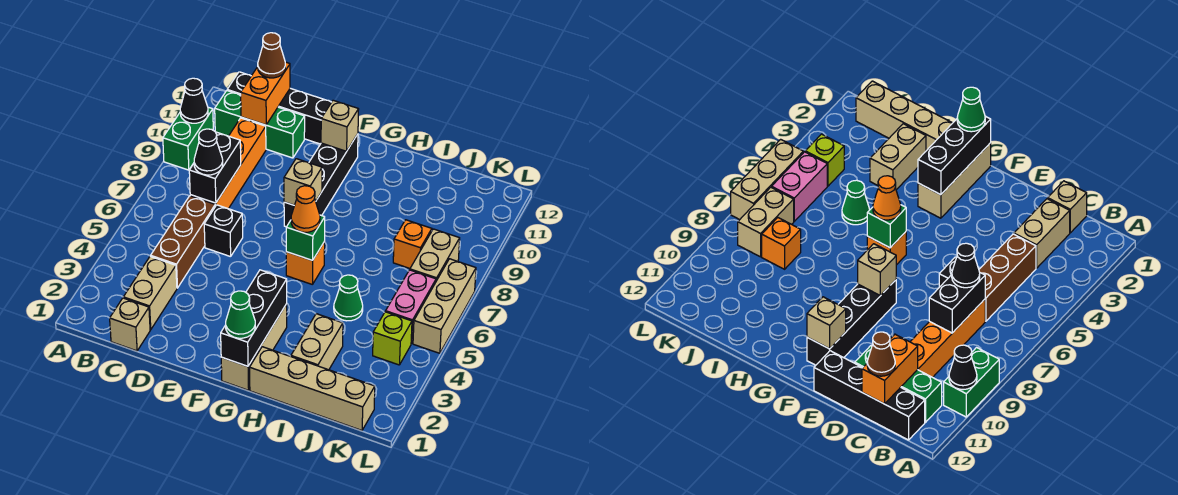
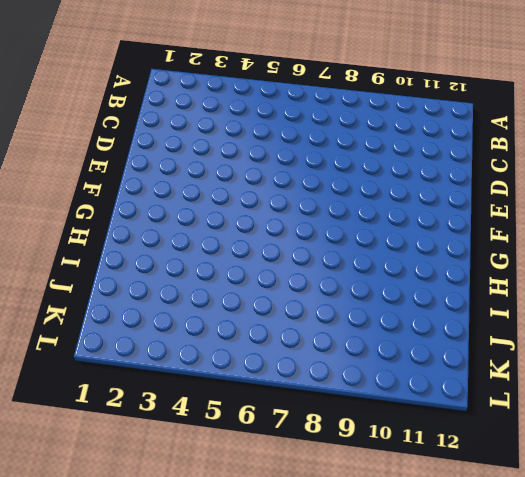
none -> green brick A9:A10 level 1
none -> green brick B11:D11 level 1
none -> black brick B12:E12 level 1
none -> tan brick C1 level 1

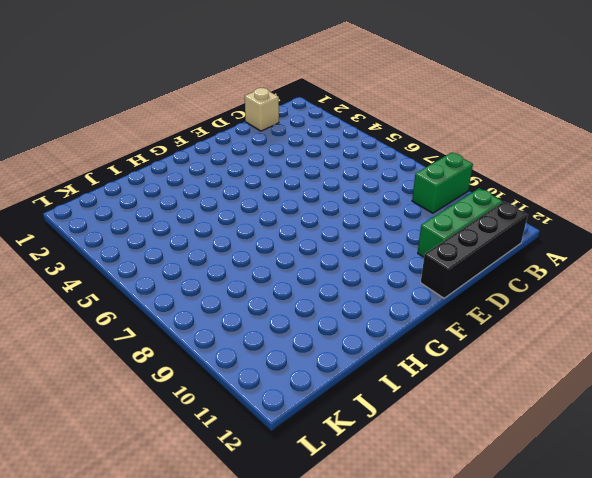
green brick A9:B9 level 1 -> green brick A9:A10 level 1
none -> tan brick C2:C3 level 1
none -> brown brick C4:C6 level 1
none -> orange brick C7:C10 level 1
none -> black brick D6 level 1

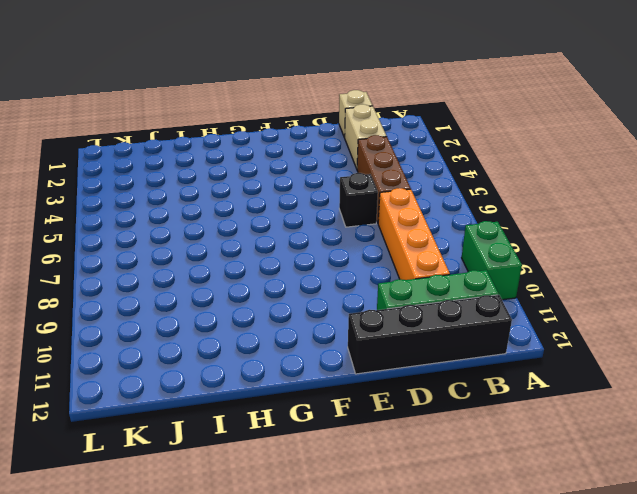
none -> black brick F8:F11 level 1
none -> tan brick G1:G3 level 1
none -> orange brick G6 level 1
none -> tan brick H1:K1 level 1

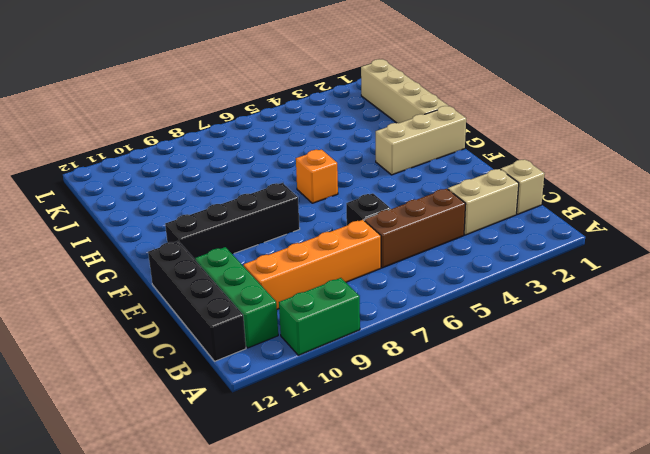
none -> tan brick I2:I3 level 1
none -> green cone I5 level 1
none -> orange brick J8 level 1
none -> lime brick K4 level 1

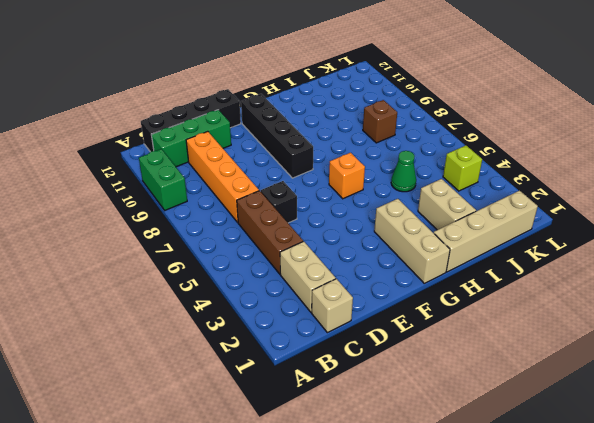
brown brick J8 level 1 -> orange brick J8 level 1
none -> pink brick K5:K6 level 1
none -> tan brick K7:K8 level 1
none -> tan brick L5:L7 level 1
none -> black cone A10 level 2

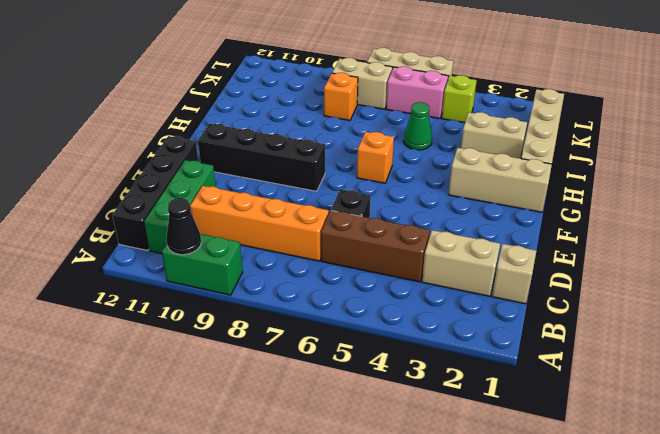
none -> black brick C7:C8 level 2
none -> orange brick C11:C12 level 2
none -> tan brick F8 level 2
none -> tan brick F11 level 2

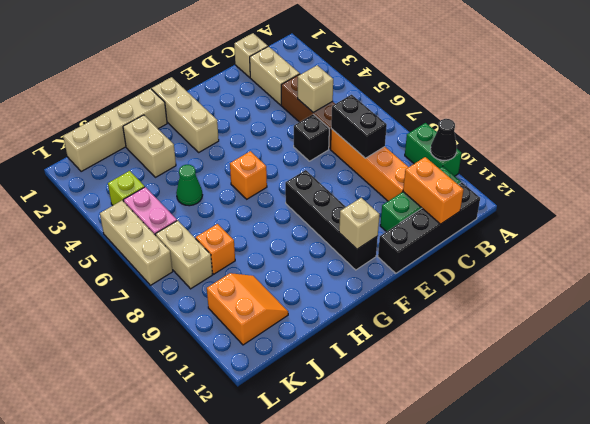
tan brick C5 level 2 -> tan brick F8 level 2
orange slope J10:K11 level 1 top K -> none
none -> black brick G1:G3 level 2
none -> green brick G6 level 2
none -> black cone C7 level 3
none -> brown cone C12 level 3

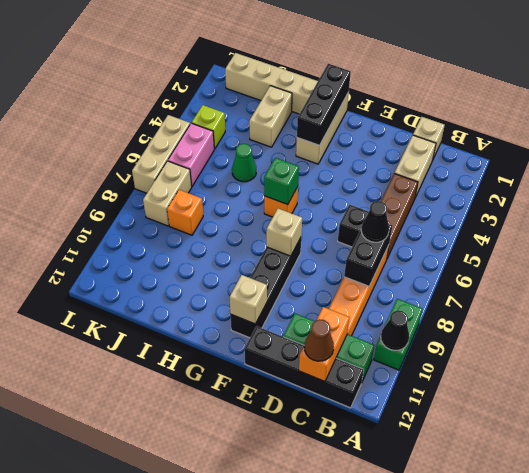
none -> green cone G1 level 3
none -> orange cone G6 level 3

